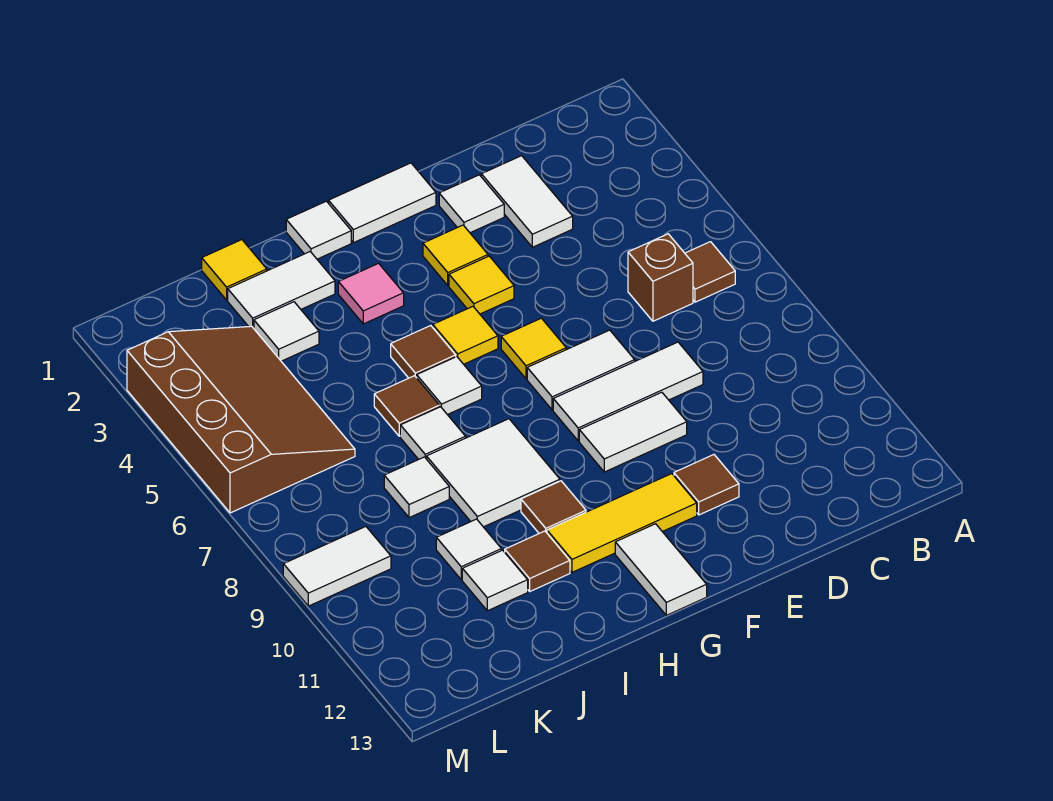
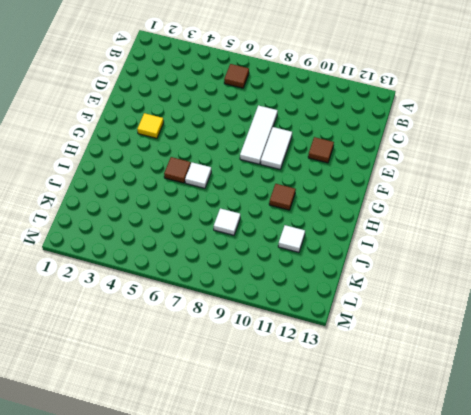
none -> brown brick C6 level 1
none -> white tile D2:D3 level 1
none -> white tile E2 level 1
none -> white tile E7:F7 level 1

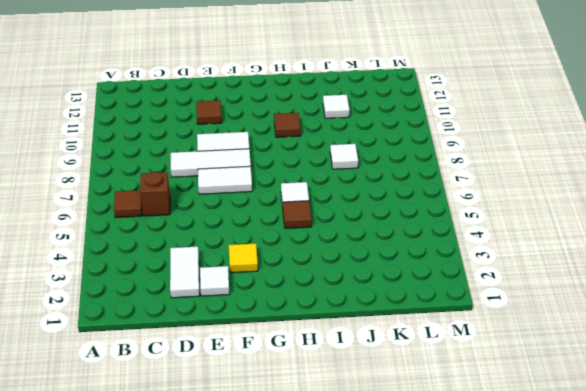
none -> white tile F1:G1 level 1
none -> yellow tile F4 level 1
none -> yellow tile F6 level 1
none -> yellow tile F11:H11 level 1

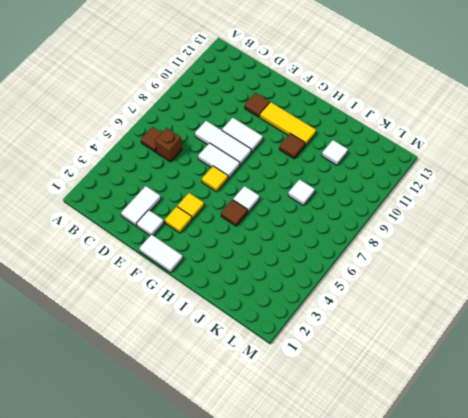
none -> yellow tile G5 level 1
none -> white tile G12:G13 level 1
none -> white tile H1 level 1
none -> pink tile H3 level 1

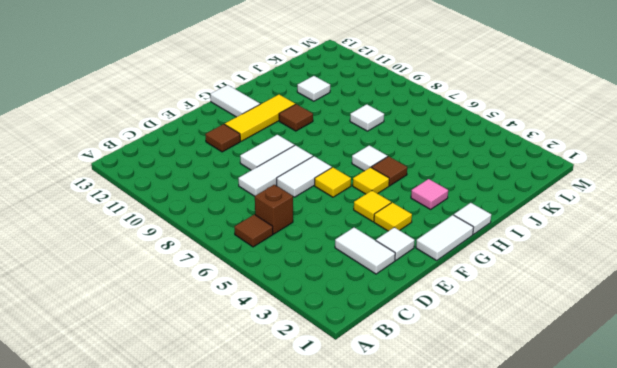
none -> white tile H8:I9 level 1
none -> white tile I2:J2 level 1
none -> brown tile I6 level 1
none -> white tile I7 level 1

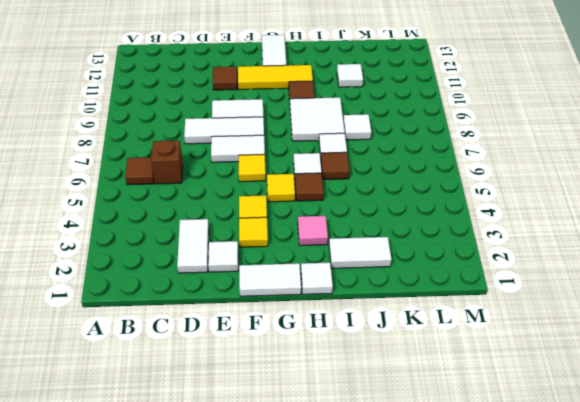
none -> brown tile I11 level 1
none -> yellow tile J1 level 1
none -> white tile J3 level 1
none -> white tile J10 level 1

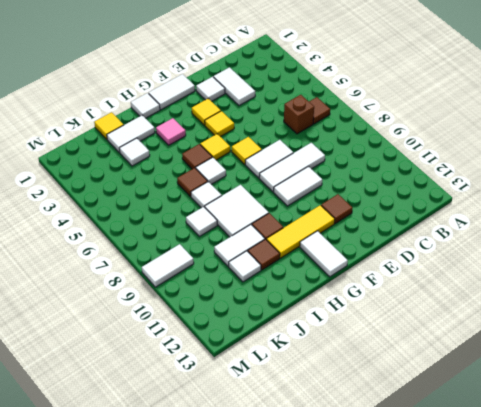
white tile I10:J10 level 1 -> white tile J10 level 1
none -> brown slope K3:M6 level 1 top M

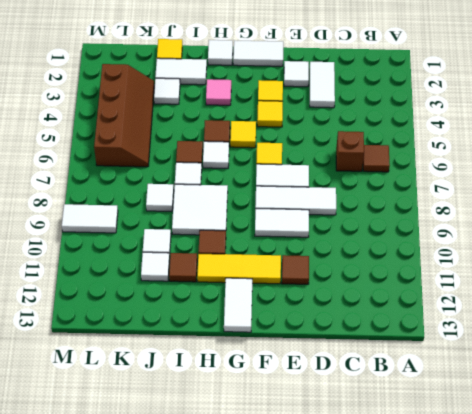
brown slope K3:L6 level 1 top L -> brown slope K3:M6 level 1 top M

